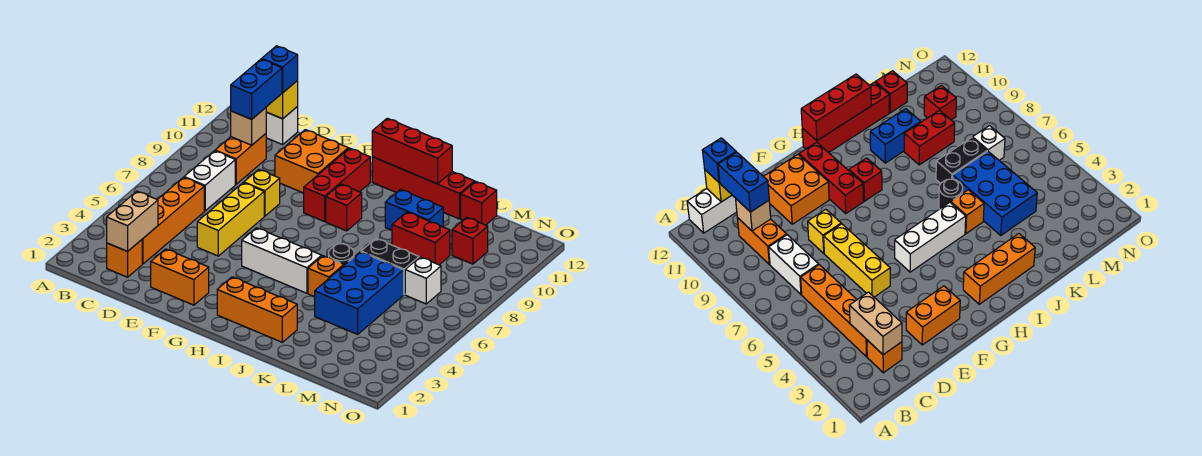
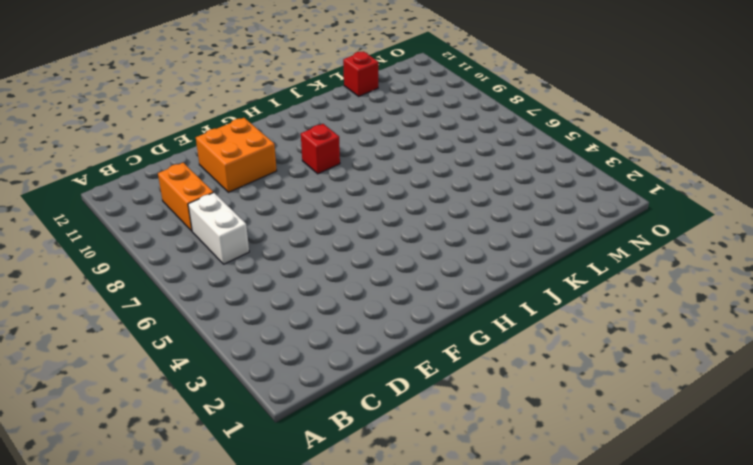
none -> white brick B12:C12 level 1
none -> orange brick C2 level 1
none -> orange brick C3:C6 level 1

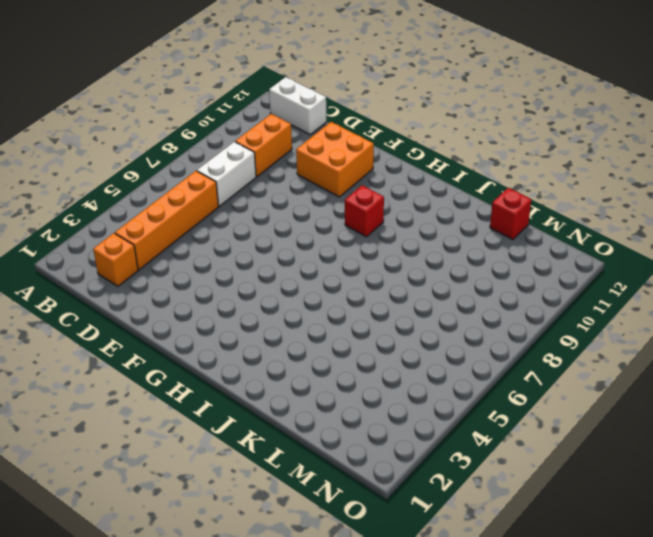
none -> orange brick E2:F2 level 1
none -> yellow brick E5:E7 level 1
none -> yellow brick E8 level 1

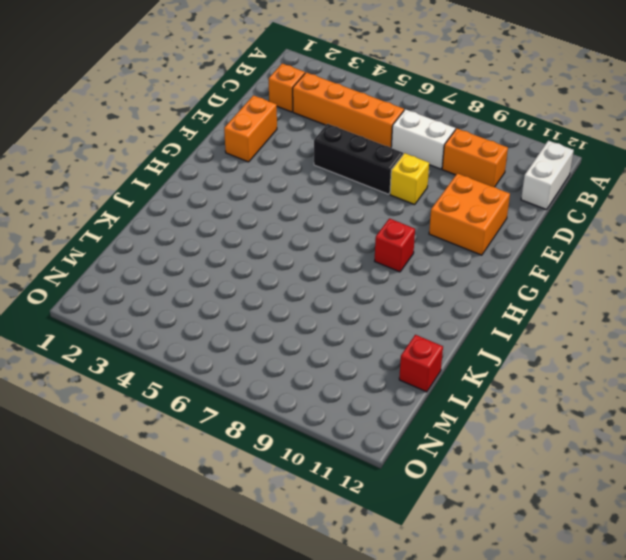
black brick E5:E7 level 1 -> yellow brick E5:E7 level 1
none -> white brick G5:I5 level 1
none -> red brick G9:G11 level 1
none -> orange brick H2:J2 level 1

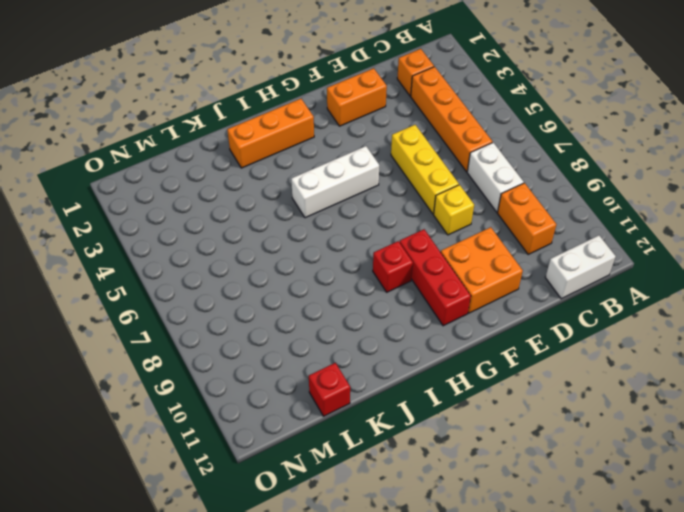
none -> red brick H12:K12 level 1
none -> orange brick J5 level 1
none -> black round brick J6 level 1

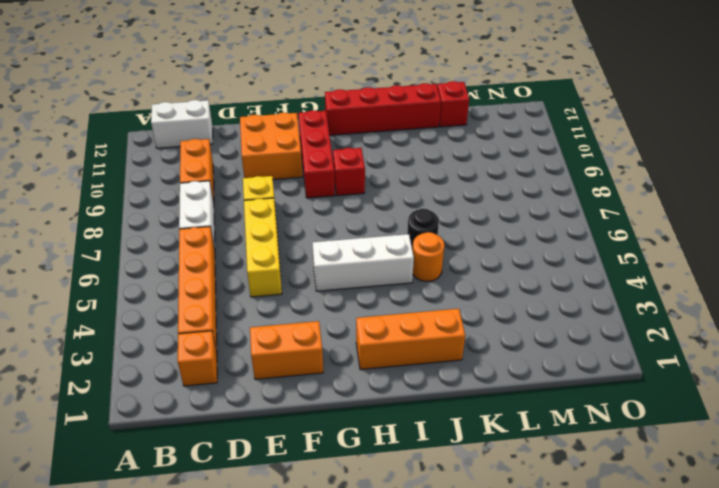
orange round brick J5 level 1 -> orange brick J5 level 1
none -> blue brick J10:K10 level 1
none -> blue brick K4:L6 level 1
none -> black brick K7:L7 level 1

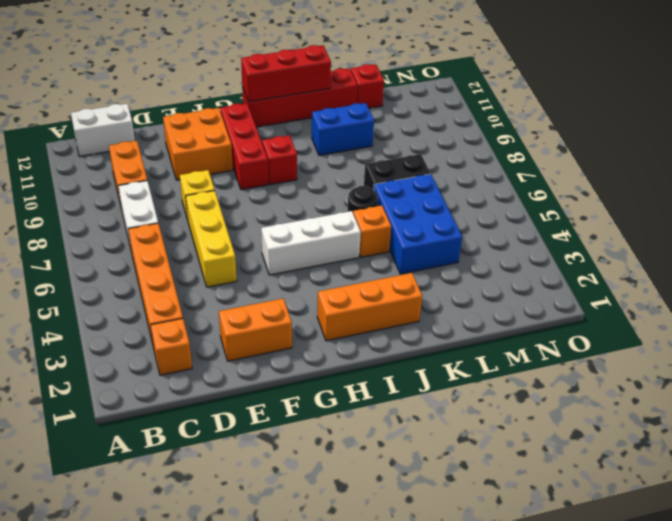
none -> red brick K9:L9 level 1
none -> white brick M7 level 1
none -> red brick M10 level 1

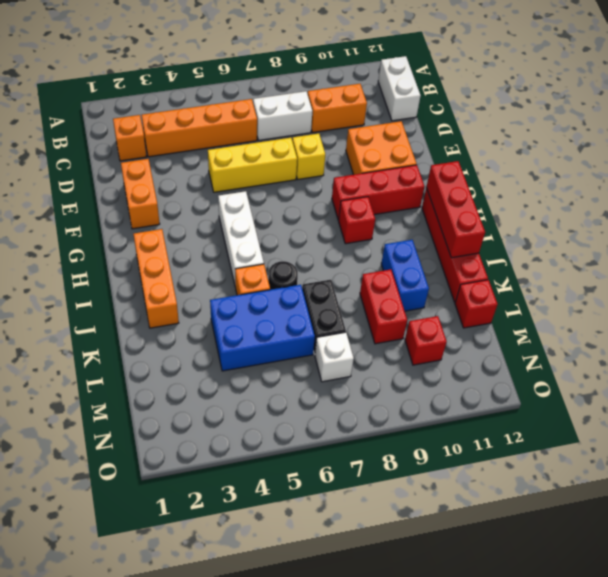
none -> tan brick C2:C3 level 2
none -> tan brick C10 level 2
none -> yellow brick C12 level 2

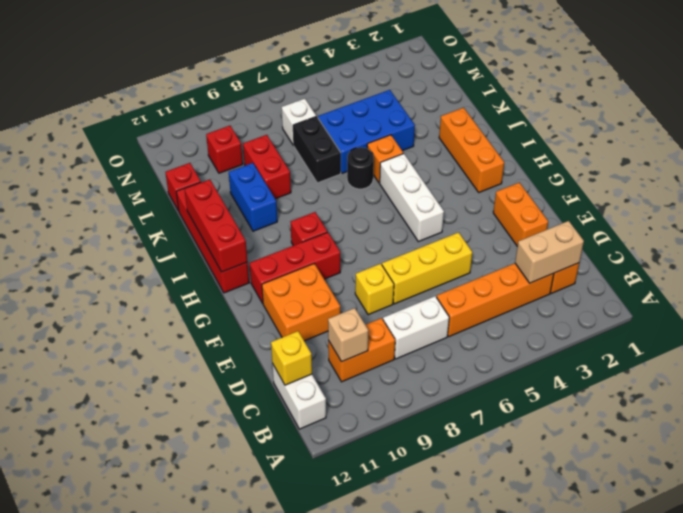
none -> blue brick C10:C11 level 3
none -> blue brick C12 level 3

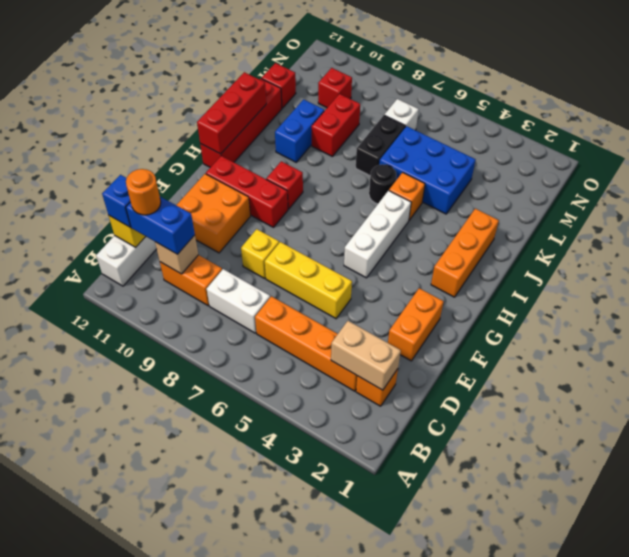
orange round brick C11 level 4 -> none

